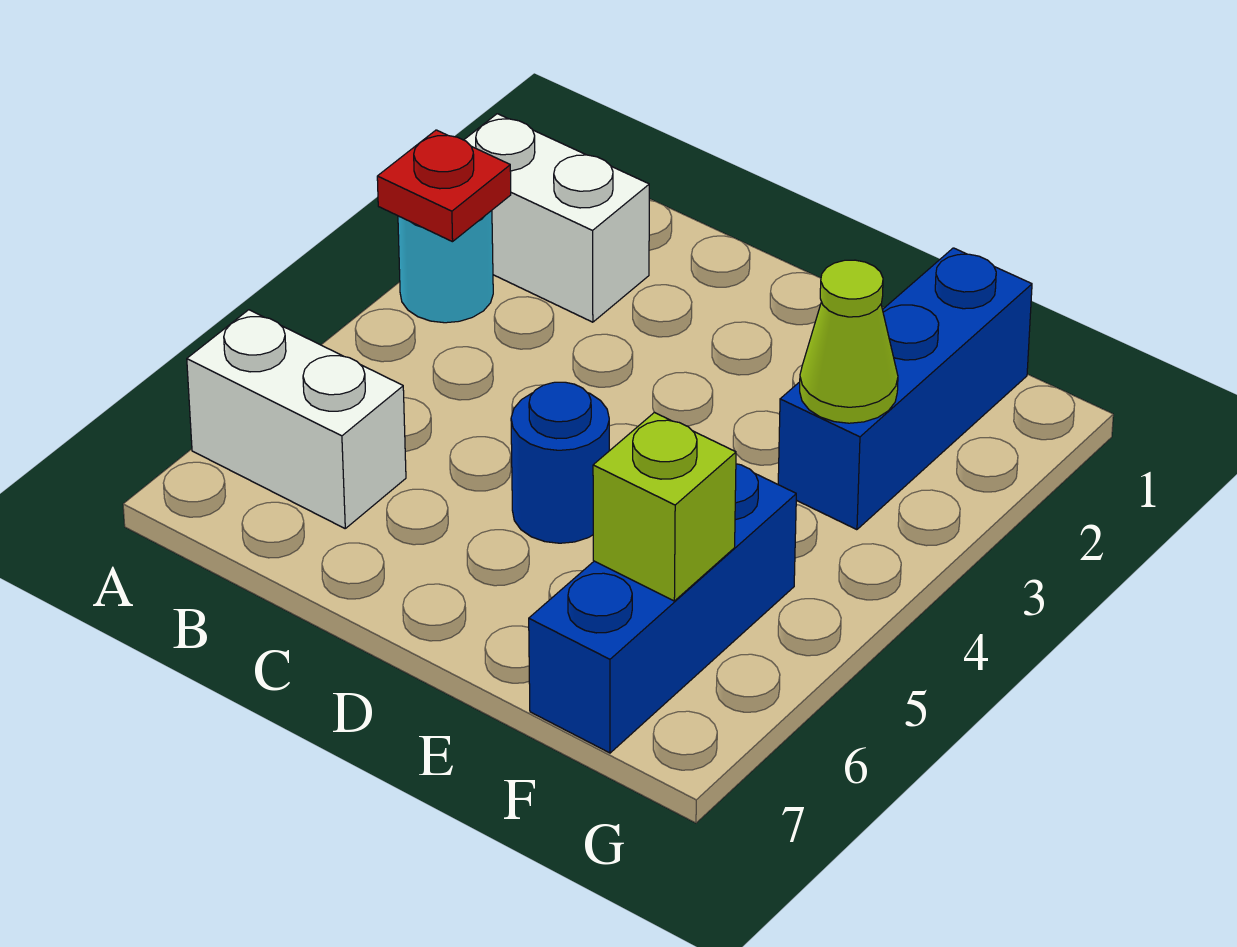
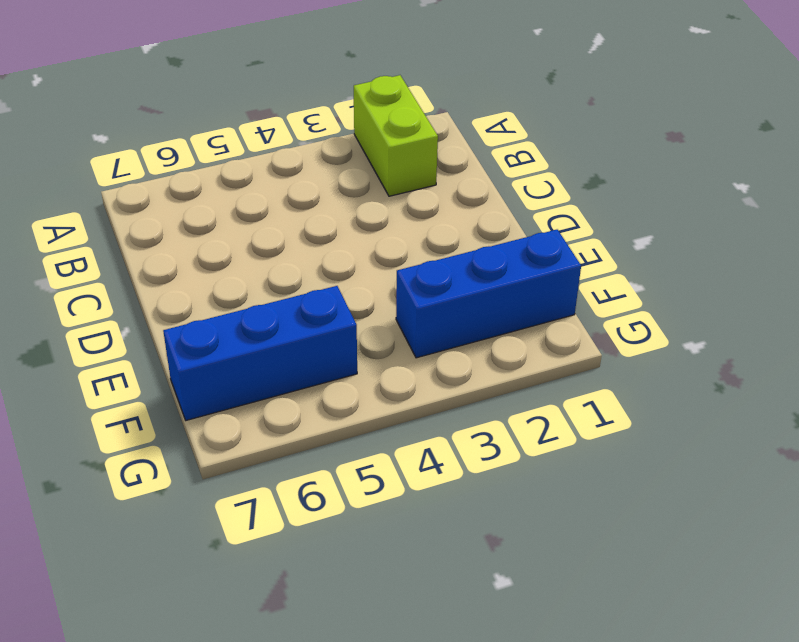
lime brick A2:B2 level 1 -> white brick A2:B2 level 1
none -> cyan round brick A3 level 1
none -> white brick A6:B6 level 1

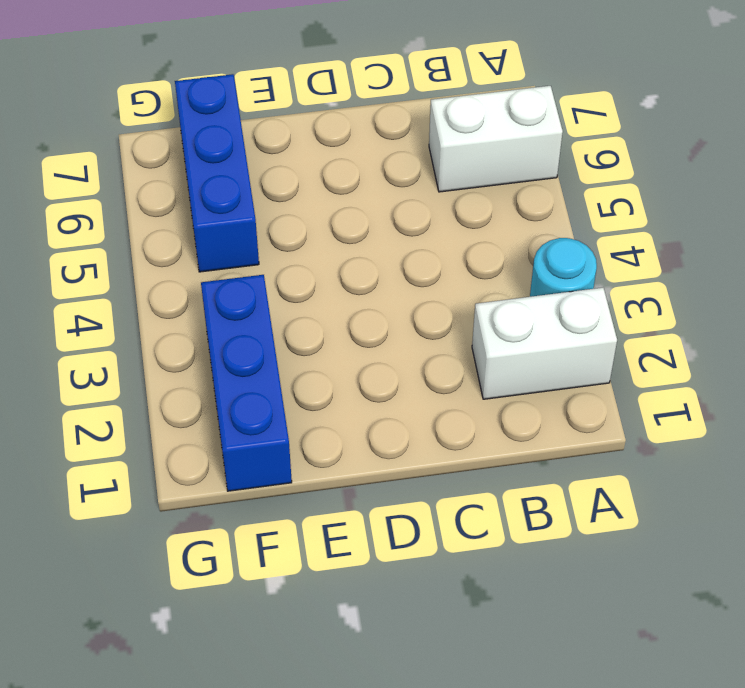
none -> blue round brick D5 level 1
none -> red plate A3 level 2

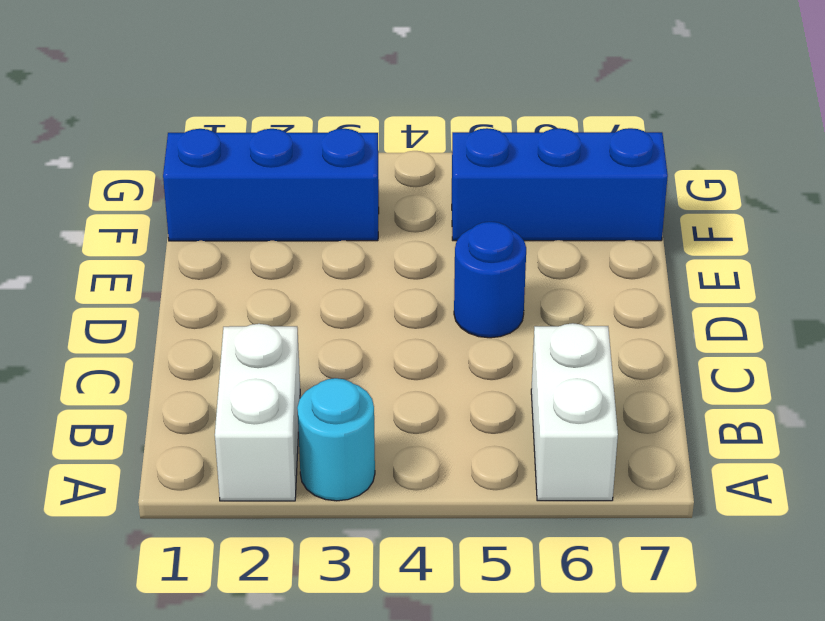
none -> red plate A3 level 2
none -> lime cone F3 level 2

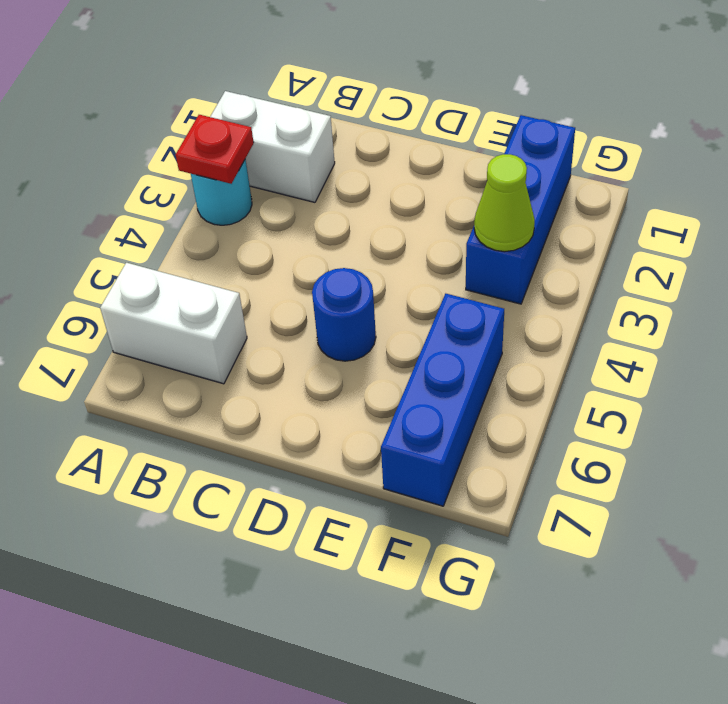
none -> lime brick F6 level 2

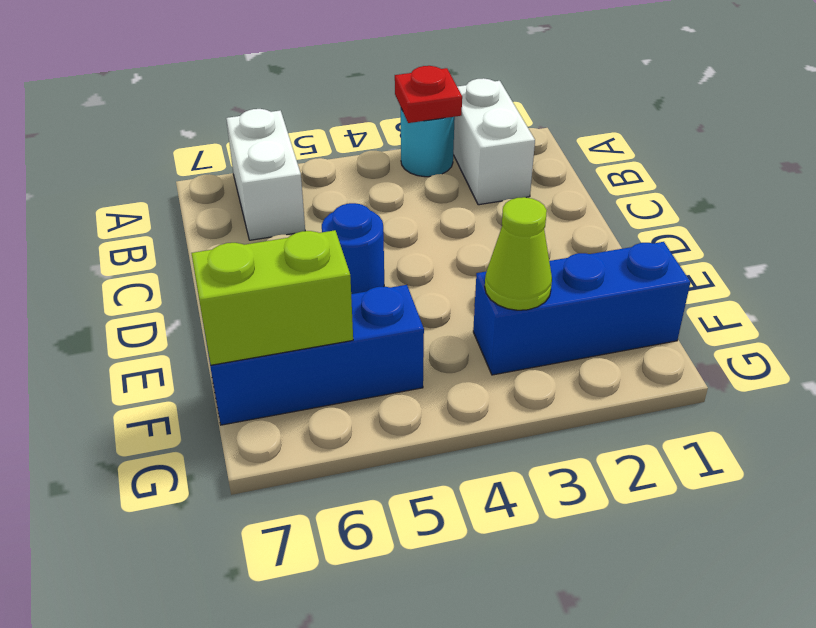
lime brick F6:F7 level 2 -> lime brick F6 level 2

